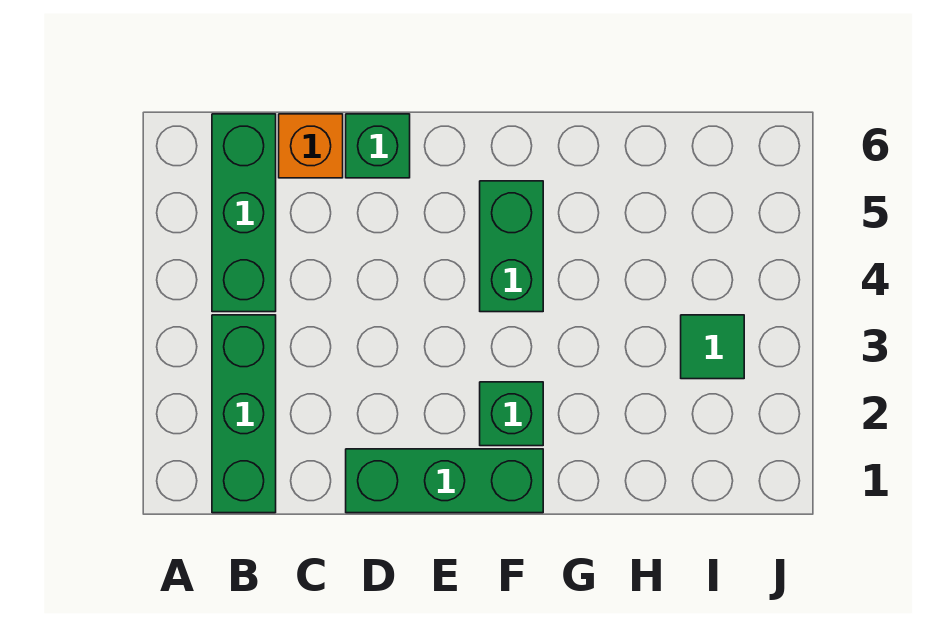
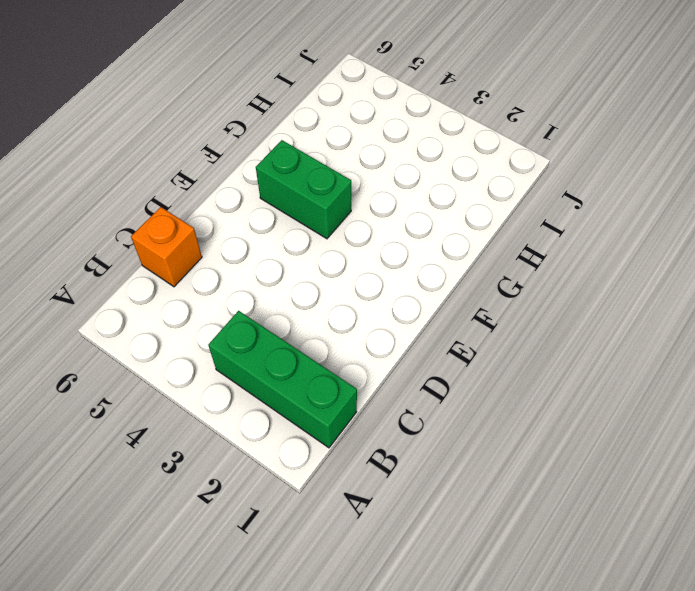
none -> green brick B4:B6 level 1
none -> green brick D1:F1 level 1

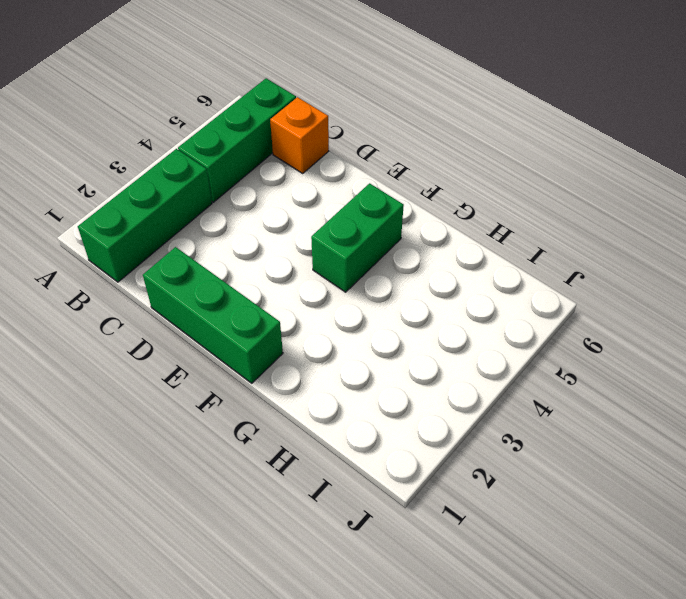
none -> green brick D6 level 1
none -> green brick F2 level 1

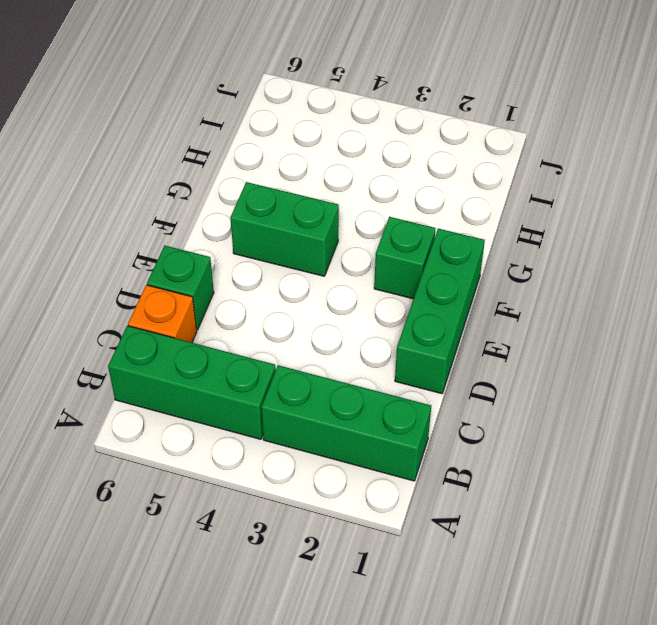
none -> green tile I3 level 1

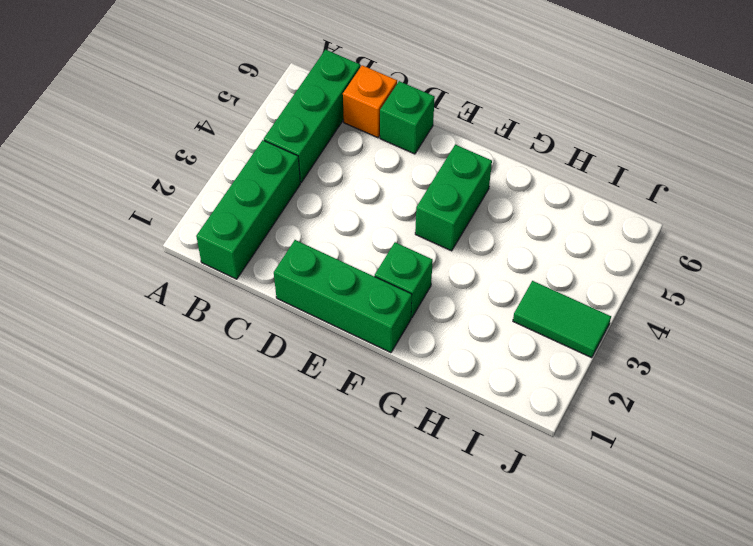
green tile I3:J3 level 1 -> green tile I3 level 1

